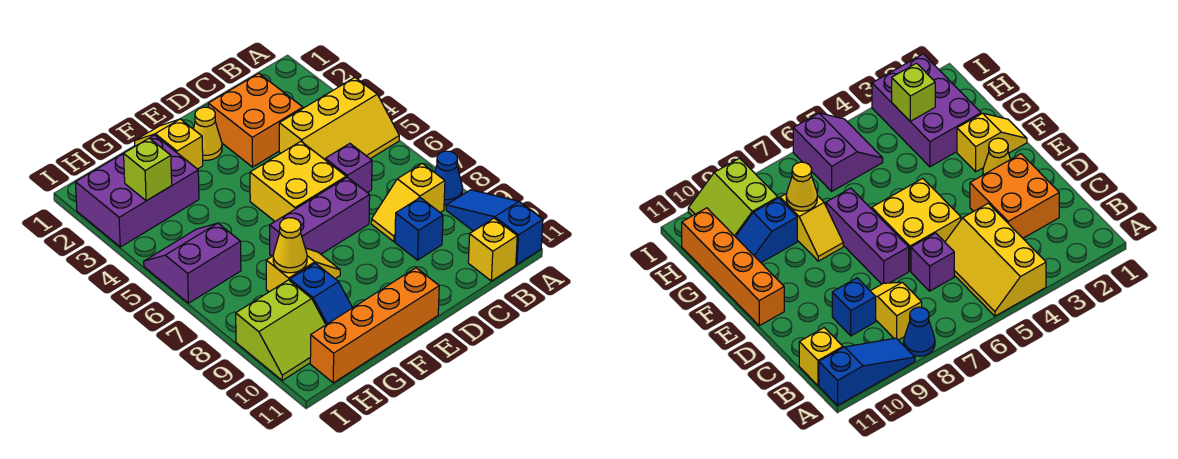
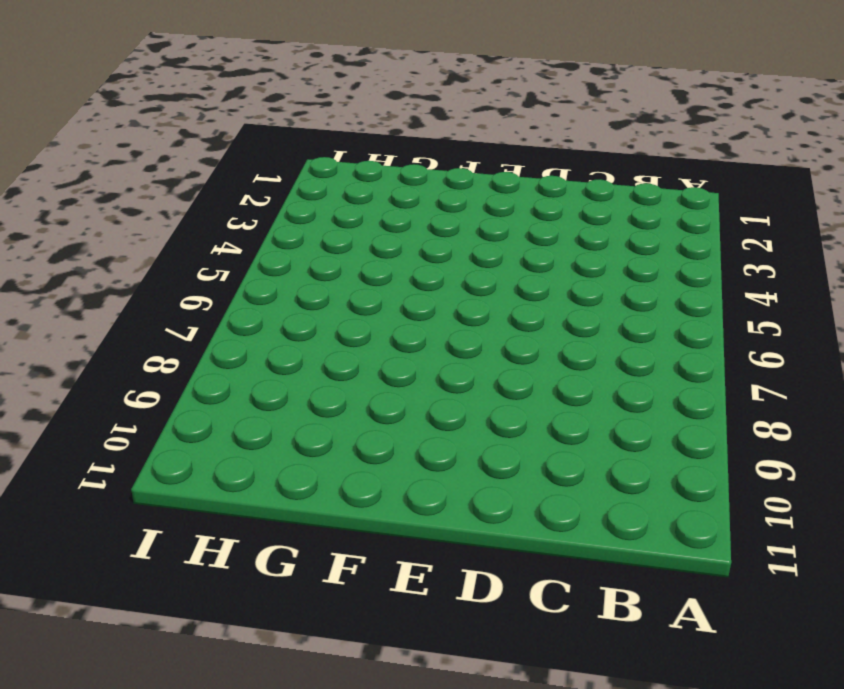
none -> yellow slope A4:C5 level 1 top 4
none -> blue cone A8 level 1
none -> blue slope A9:A11 level 1 top 11

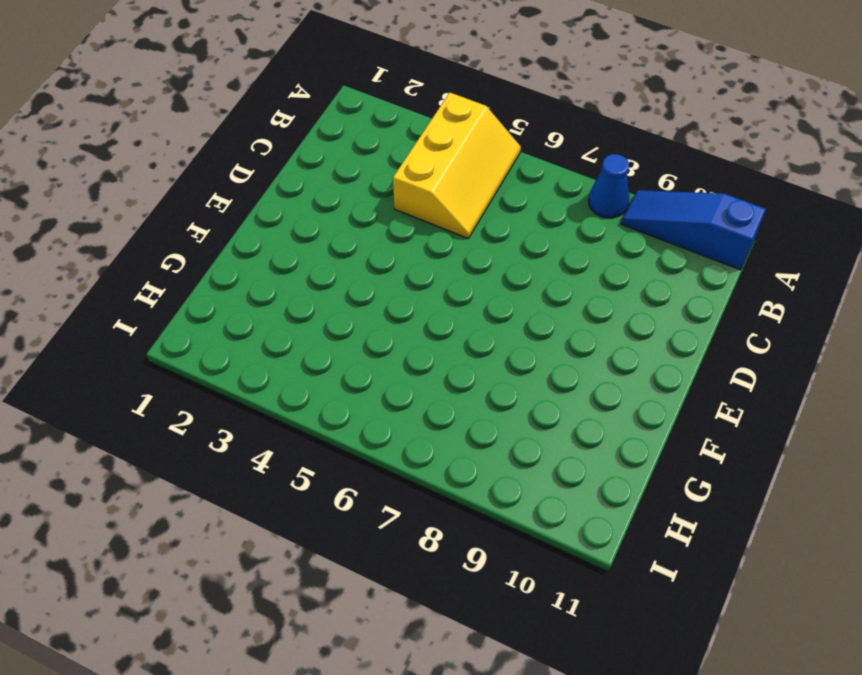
none -> yellow slope B8:C8 level 1 top B
none -> yellow brick B11 level 1
none -> orange brick C2:D3 level 1

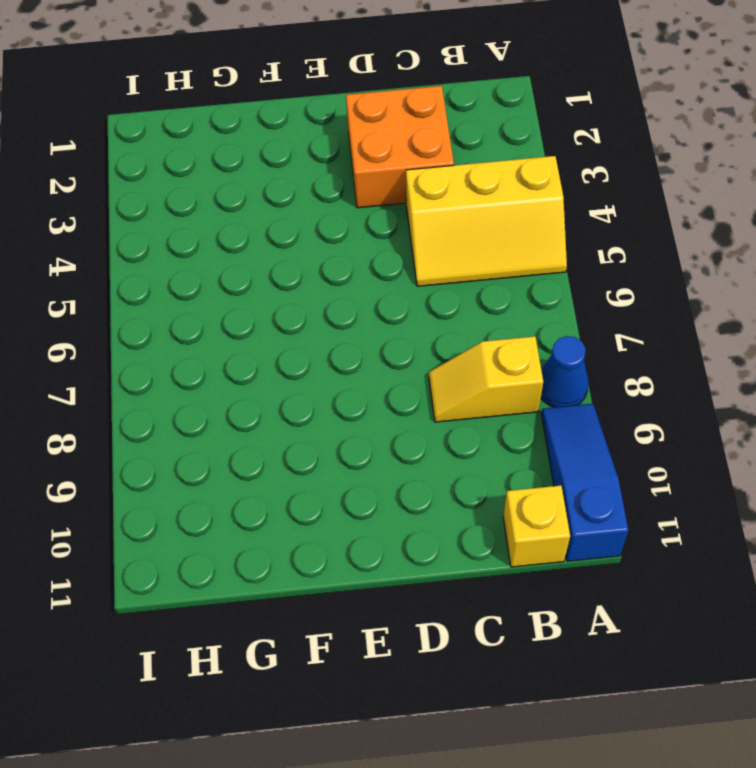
none -> purple brick C6 level 1
none -> blue brick C9 level 1
none -> yellow brick D5:E6 level 1

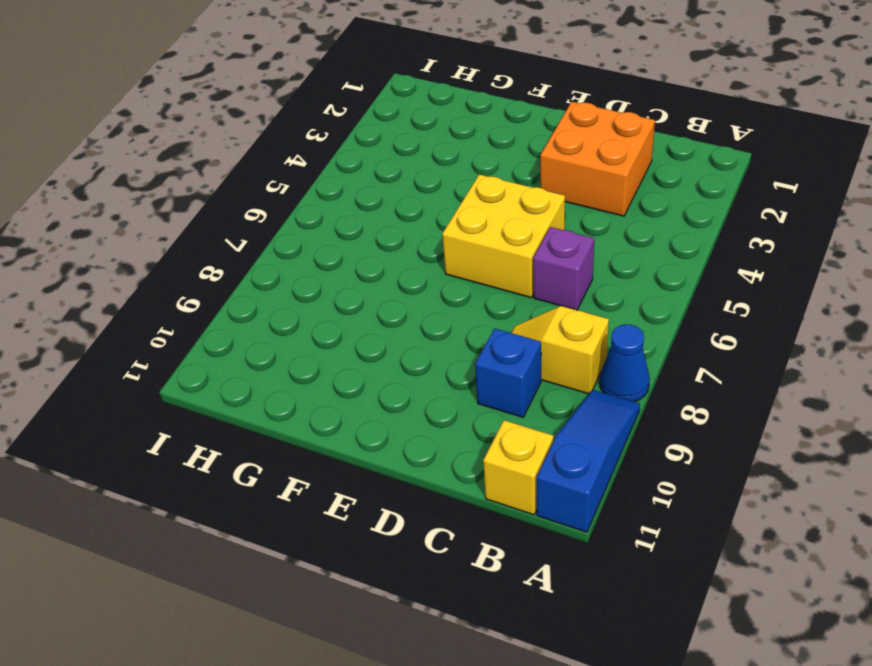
none -> yellow slope A4:C5 level 1 top 4
none -> purple brick D7:F7 level 1
none -> yellow cone E2 level 1

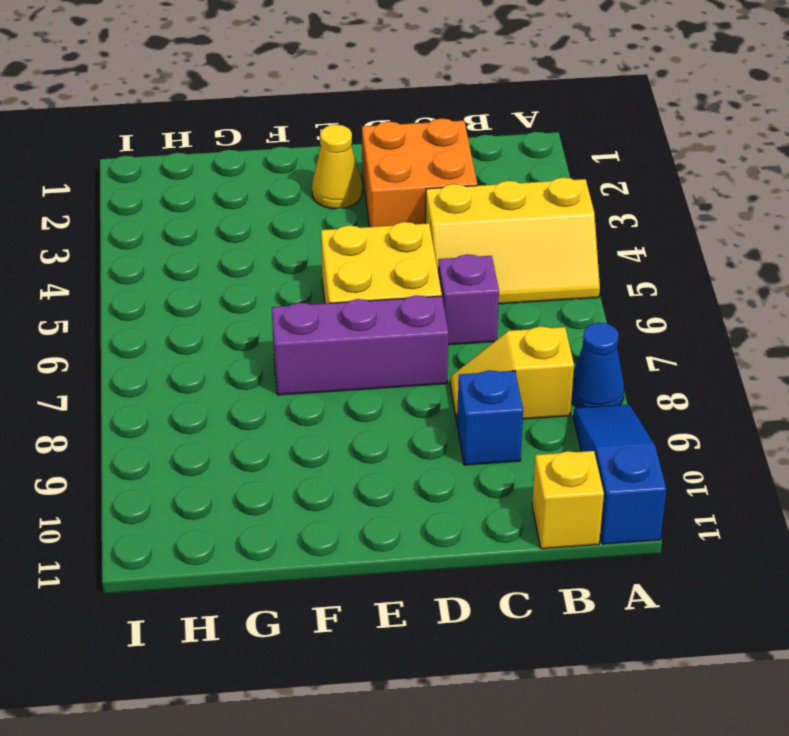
none -> orange brick E11:H11 level 1
none -> yellow slope F1:F2 level 1 top 2
none -> yellow slope F8:G8 level 1 top G

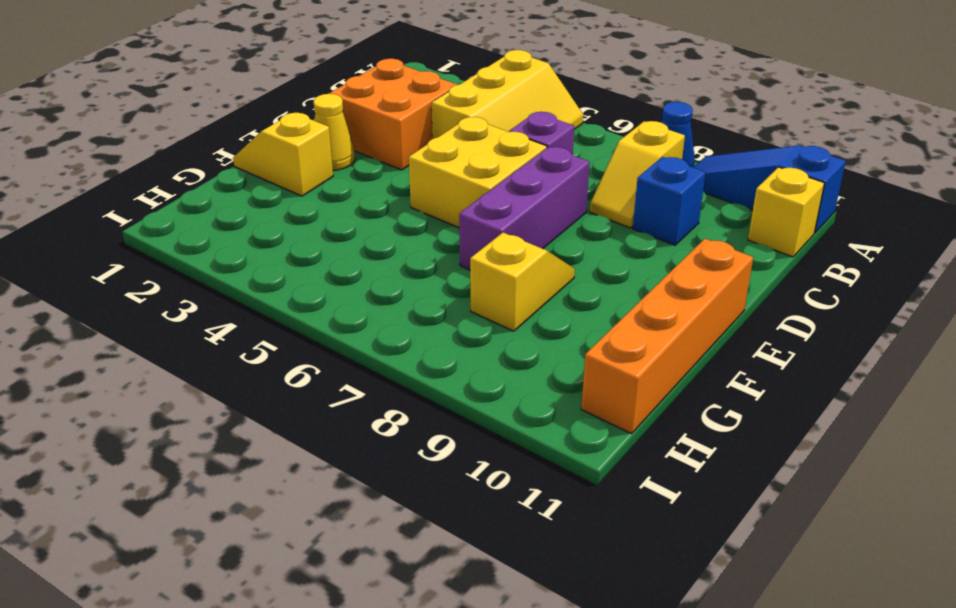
none -> purple brick G2:I3 level 1
none -> blue slope G9:G10 level 1 top 9
none -> purple slope H5:I6 level 1 top 6

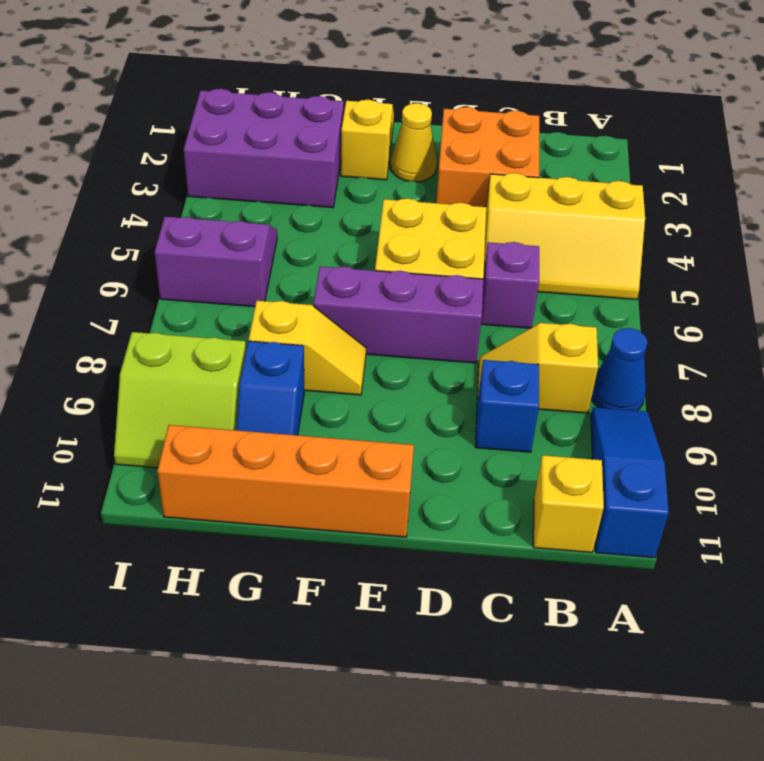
none -> yellow cone G8 level 2
none -> lime brick H3 level 2

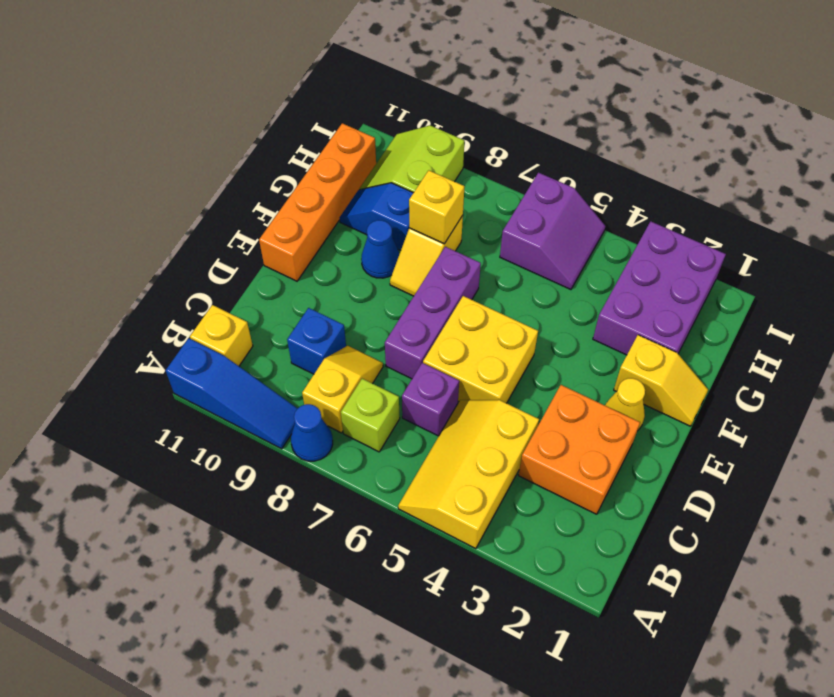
lime brick B7 level 1 -> lime brick H3 level 2
blue cone F9 level 1 -> none
yellow brick G8 level 2 -> yellow cone G8 level 2

